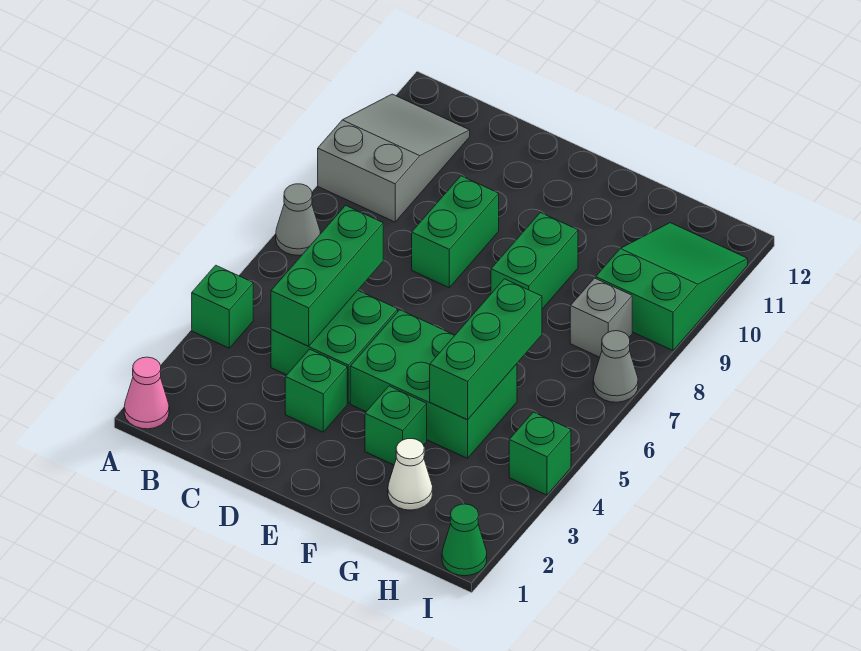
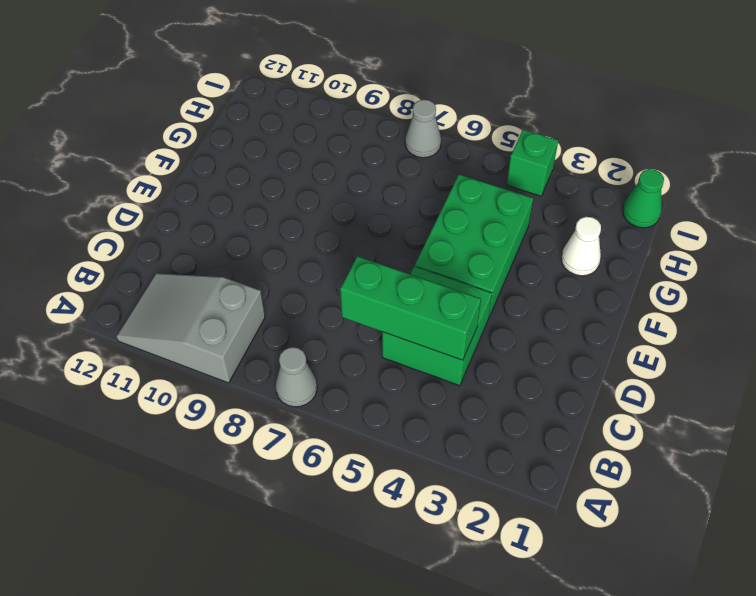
none -> pink cone A1 level 1
none -> green brick A4 level 1
none -> green brick D3 level 1

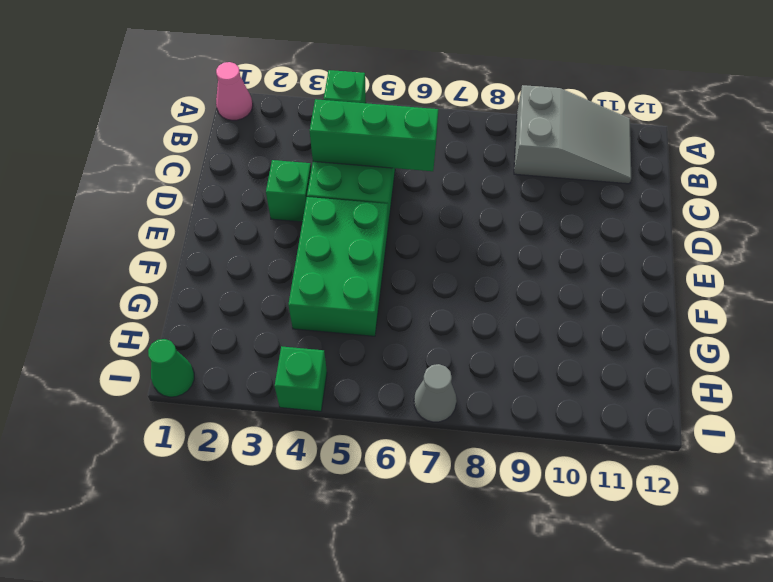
none -> grey cone A7 level 1
none -> green brick D8:D9 level 1
none -> green brick F3 level 1

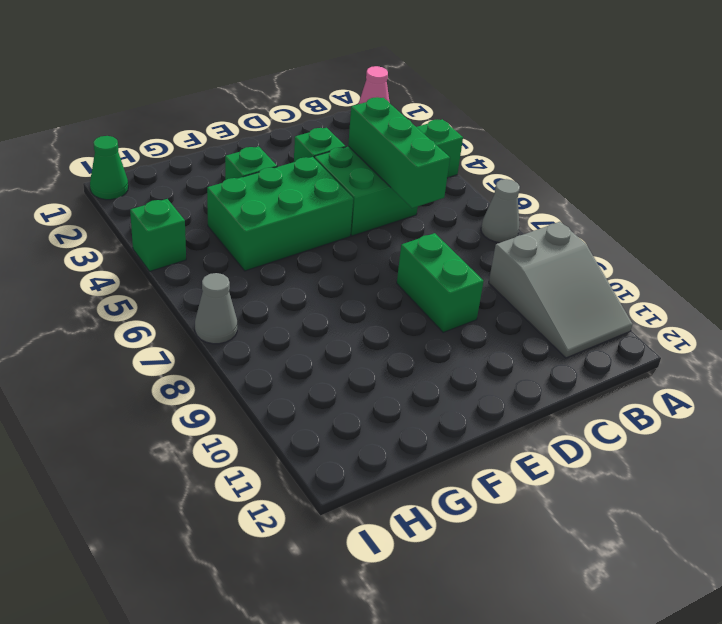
none -> green brick F8:F9 level 1
none -> white cone G2 level 1
none -> grey brick H8 level 1

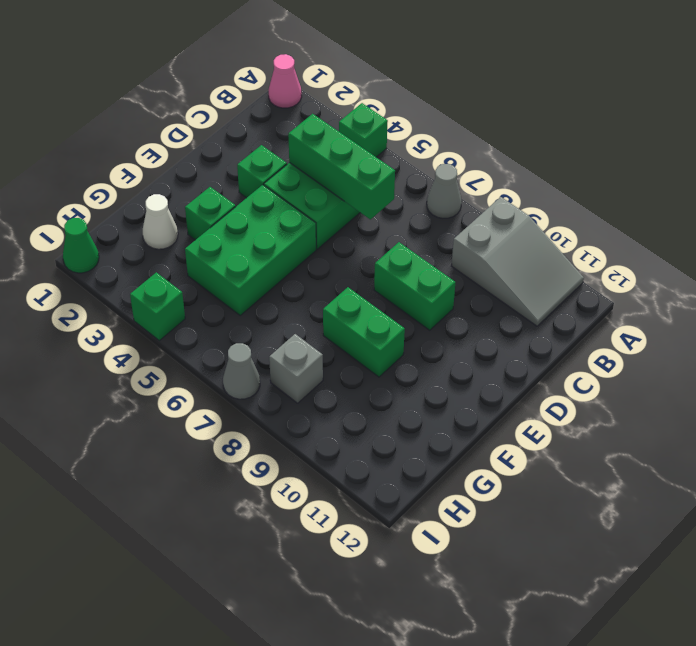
none -> green slope H9:I11 level 1 top 9
none -> green brick G4:G6 level 2

